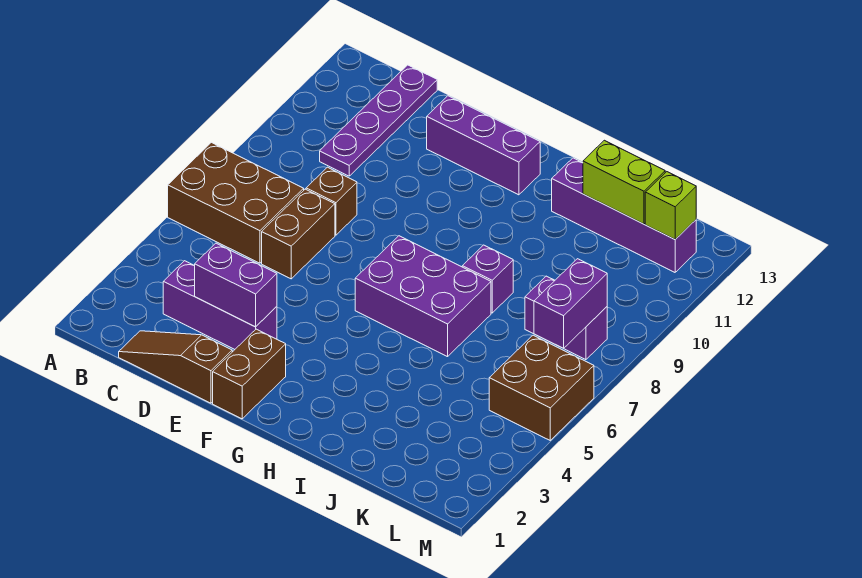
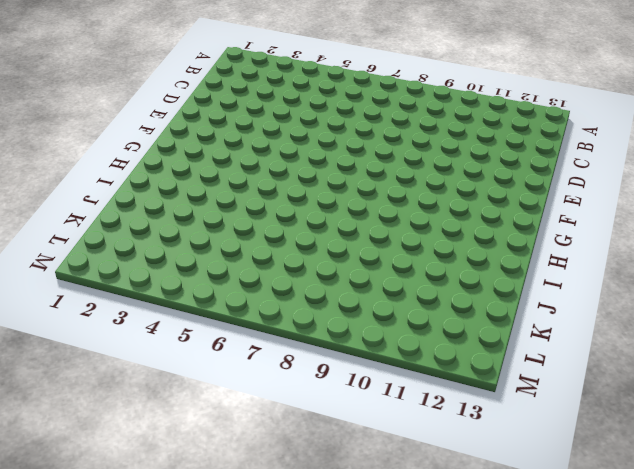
none -> brown brick A6:C7 level 1
none -> brown slope C1:E1 level 1 top E
none -> purple brick C3:E3 level 1

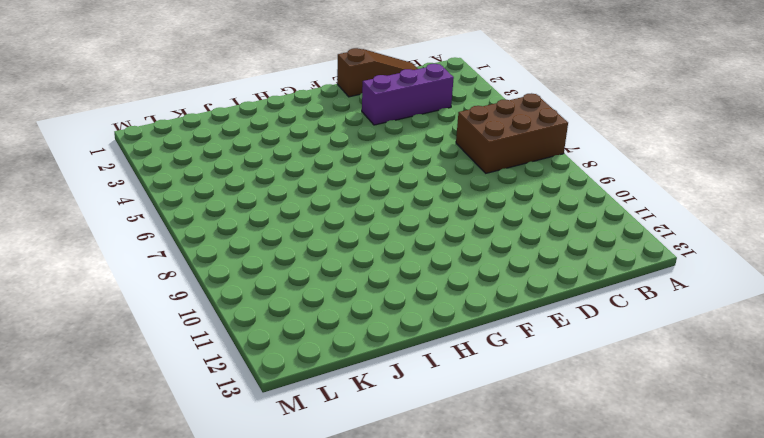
none -> purple plate C10:C13 level 1
none -> brown brick D6:D7 level 1
none -> brown brick D8 level 1

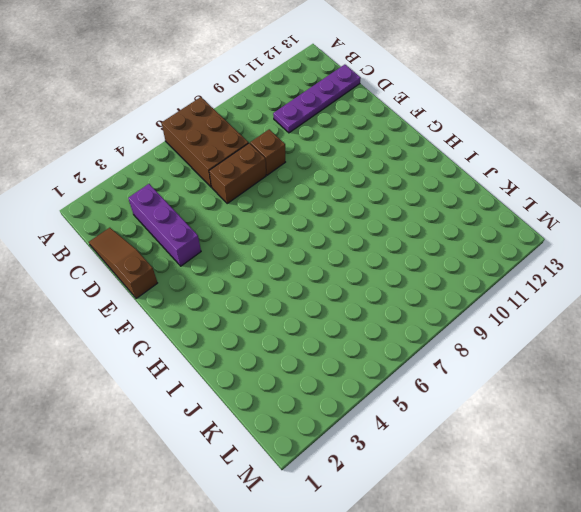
none -> purple brick E12:G12 level 1
none -> brown brick F1:F2 level 1
none -> purple brick G6:I7 level 1

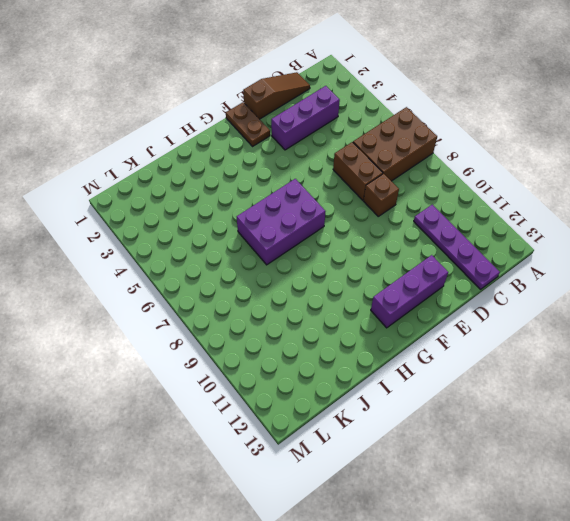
brown plate F1:F2 level 1 -> brown brick F1:F2 level 1
none -> purple brick I8 level 1
none -> purple brick I12:L12 level 1
none -> purple brick K8:L8 level 1

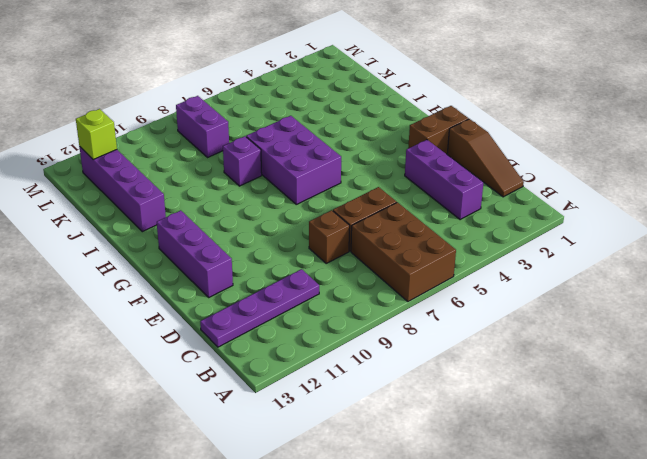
none -> brown brick L5:M6 level 1
none -> purple brick D3:E3 level 2
none -> lime brick J12:K12 level 2

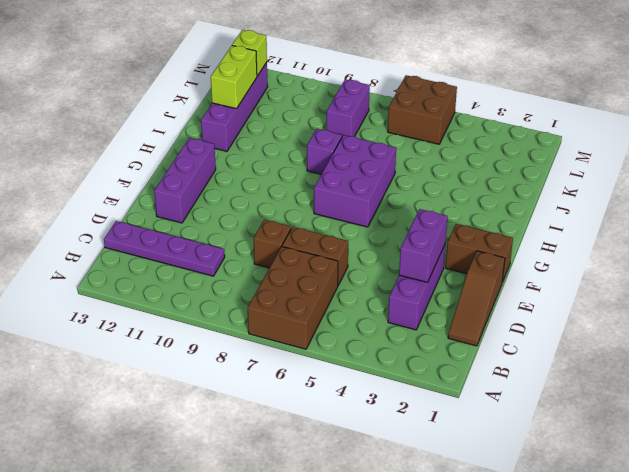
none -> purple brick L7:L8 level 2

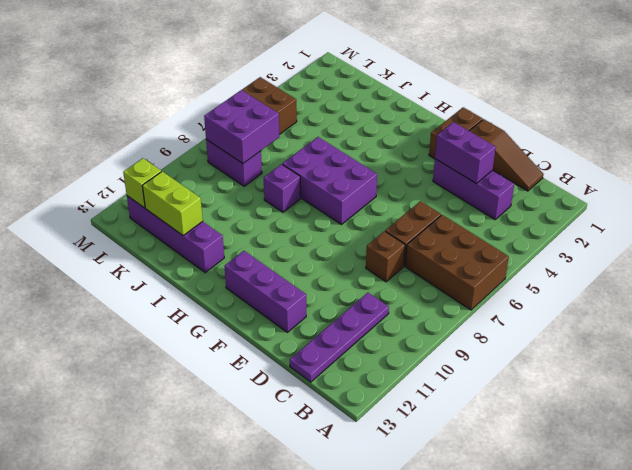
purple brick K7:L8 level 2 -> purple brick L7:L8 level 2

